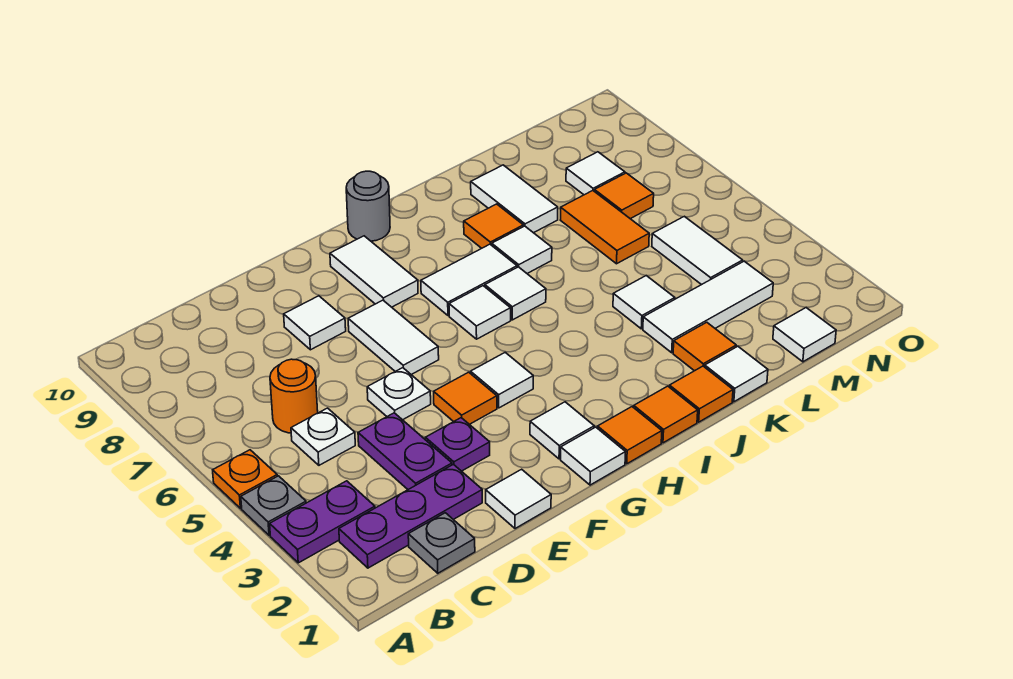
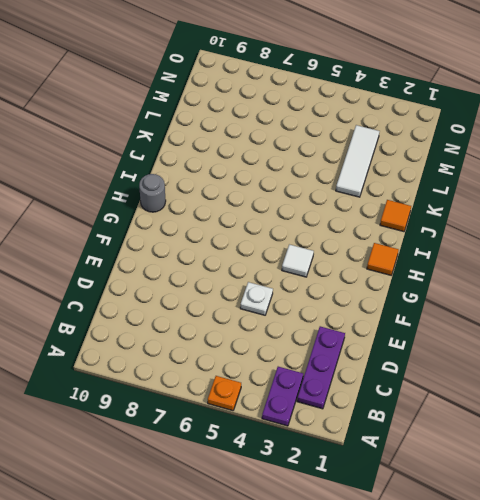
none -> grey plate A4 level 1
none -> grey plate C1 level 1
none -> white plate C5 level 1
none -> orange round brick C6 level 1

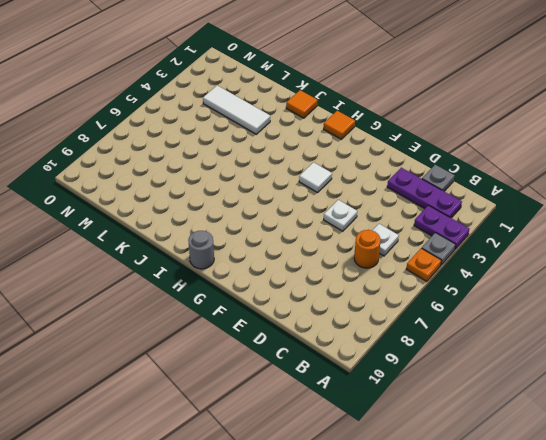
none -> purple plate D3:D4 level 1
none -> white tile E1 level 1
none -> purple plate E3 level 1
none -> white tile E8 level 1

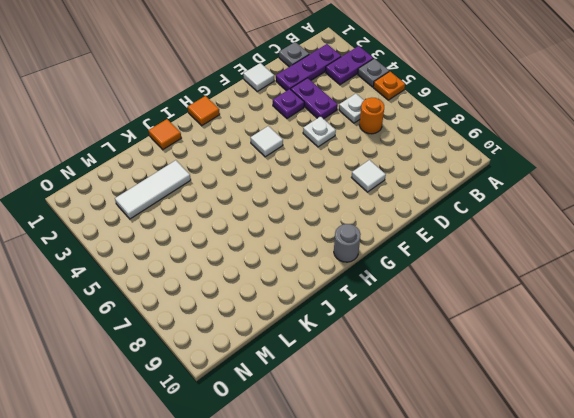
none -> orange tile F4 level 1
none -> white tile F6:F7 level 1
none -> white tile G1 level 1
none -> white tile G2 level 1

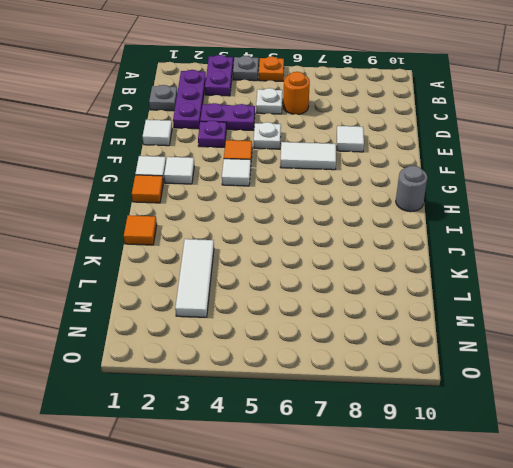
none -> white tile G8:G9 level 1
none -> white tile H6 level 1
none -> white tile H7:I7 level 1
none -> orange tile I1 level 1

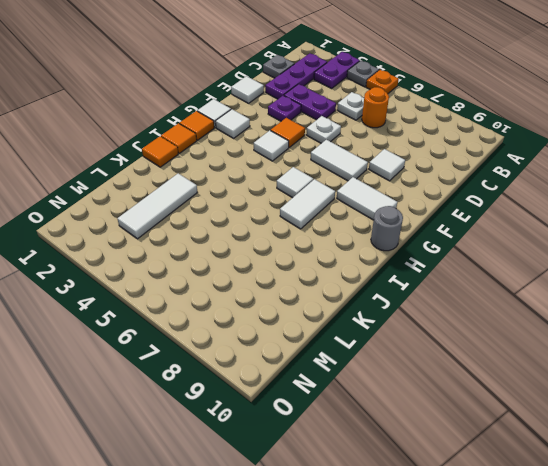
none -> white tile I6 level 1
none -> white tile J7 level 1
none -> orange tile J8 level 1
none -> white tile K1 level 1

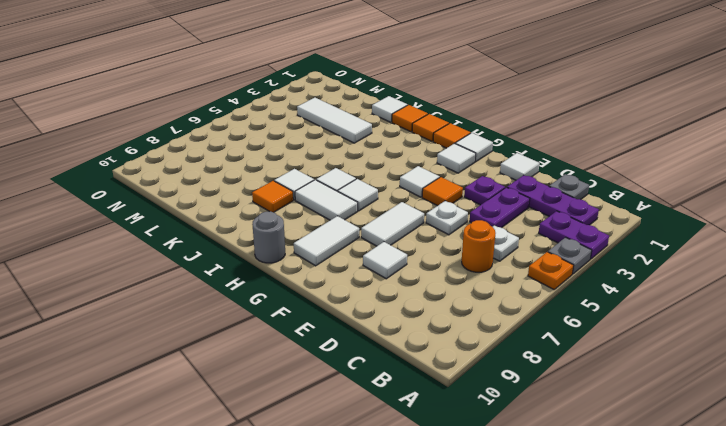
none -> orange tile K2 level 1
none -> white tile K4 level 1
none -> white tile K8:K9 level 1
none -> orange tile L6:L7 level 1

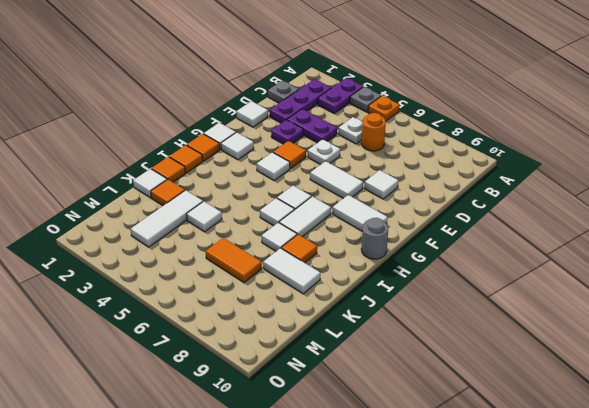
none -> white tile M1 level 1
none -> white tile M4:M5 level 1
none -> orange tile M7 level 1
none -> white tile M8 level 1

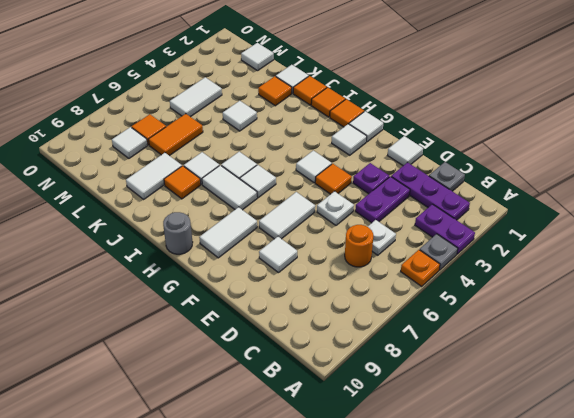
none -> white tile K3:M3 level 1

